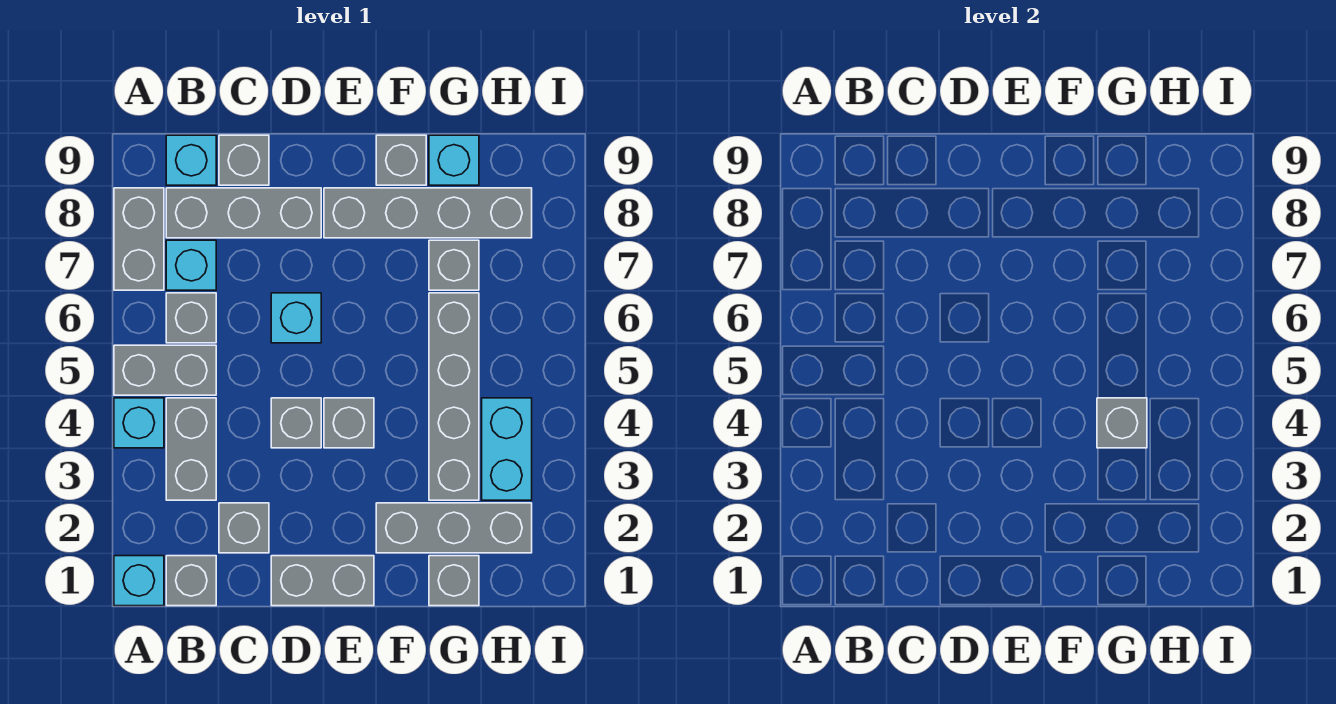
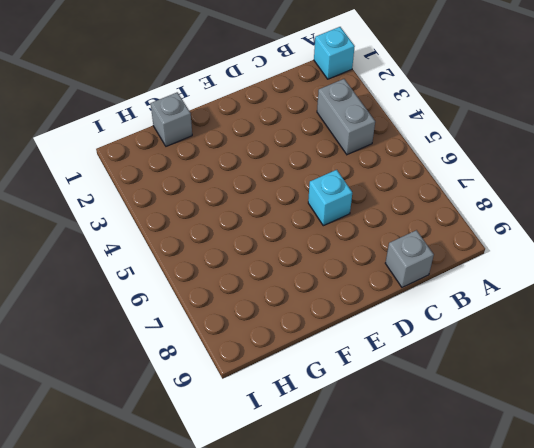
none -> cyan brick A4 level 1
none -> grey brick A5:B5 level 1
none -> grey brick A7:A8 level 1

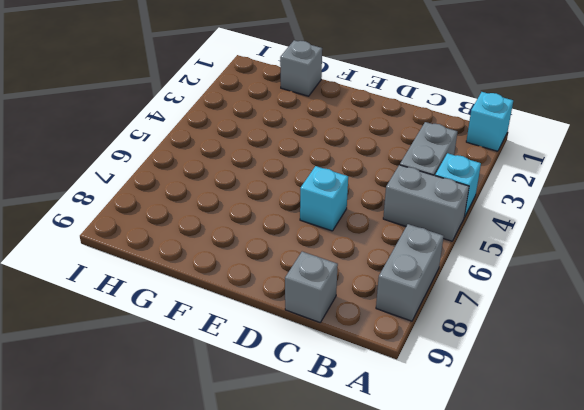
none -> grey brick B1 level 1
none -> grey brick B6 level 1
none -> cyan brick B7 level 1

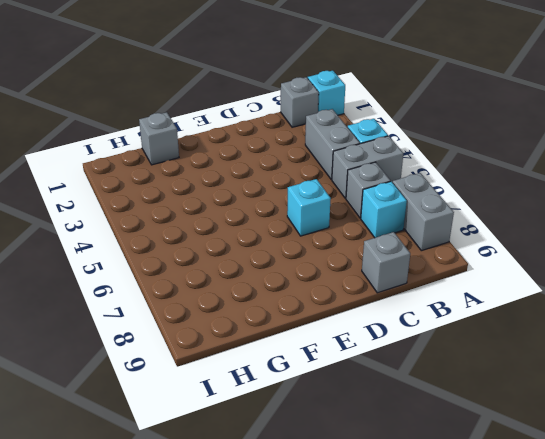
none -> grey brick B8:D8 level 1
none -> cyan brick B9 level 1
none -> grey brick C2 level 1

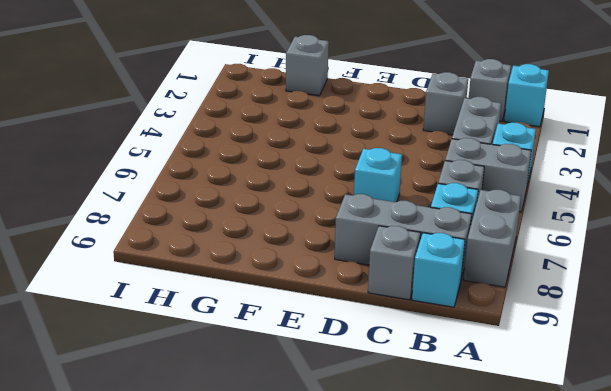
none -> grey brick D1:E1 level 1
none -> grey brick D4 level 1
none -> grey brick E4 level 1

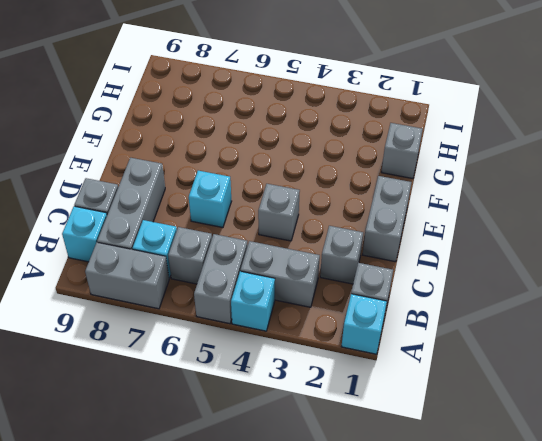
none -> grey brick E4 level 1
none -> grey brick E8:H8 level 1
none -> grey brick F2:H2 level 1

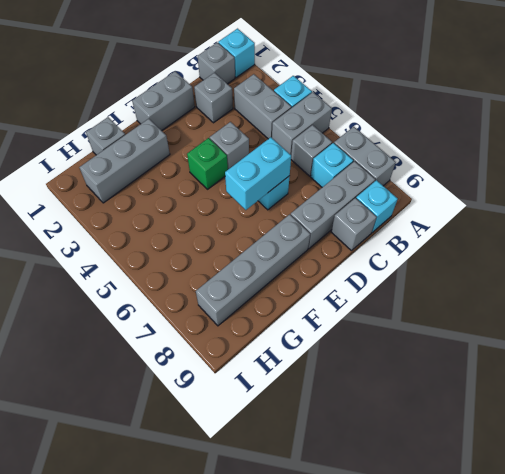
cyan brick D6:E6 level 2 -> cyan brick H3:H4 level 1
green brick E4 level 1 -> grey brick E4 level 1
none -> grey brick F9 level 1
none -> grey brick G3:G6 level 1
none -> grey brick G7 level 1

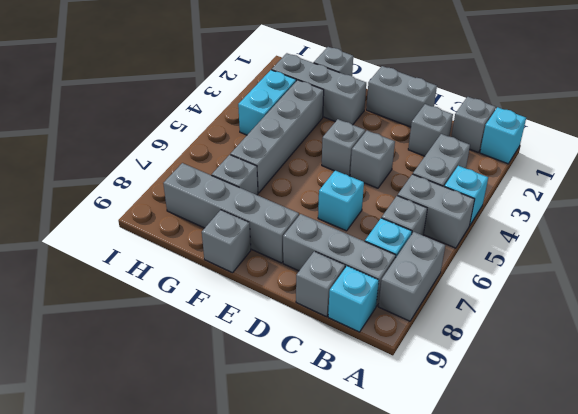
none -> cyan brick G9 level 1
none -> grey brick G4 level 2

